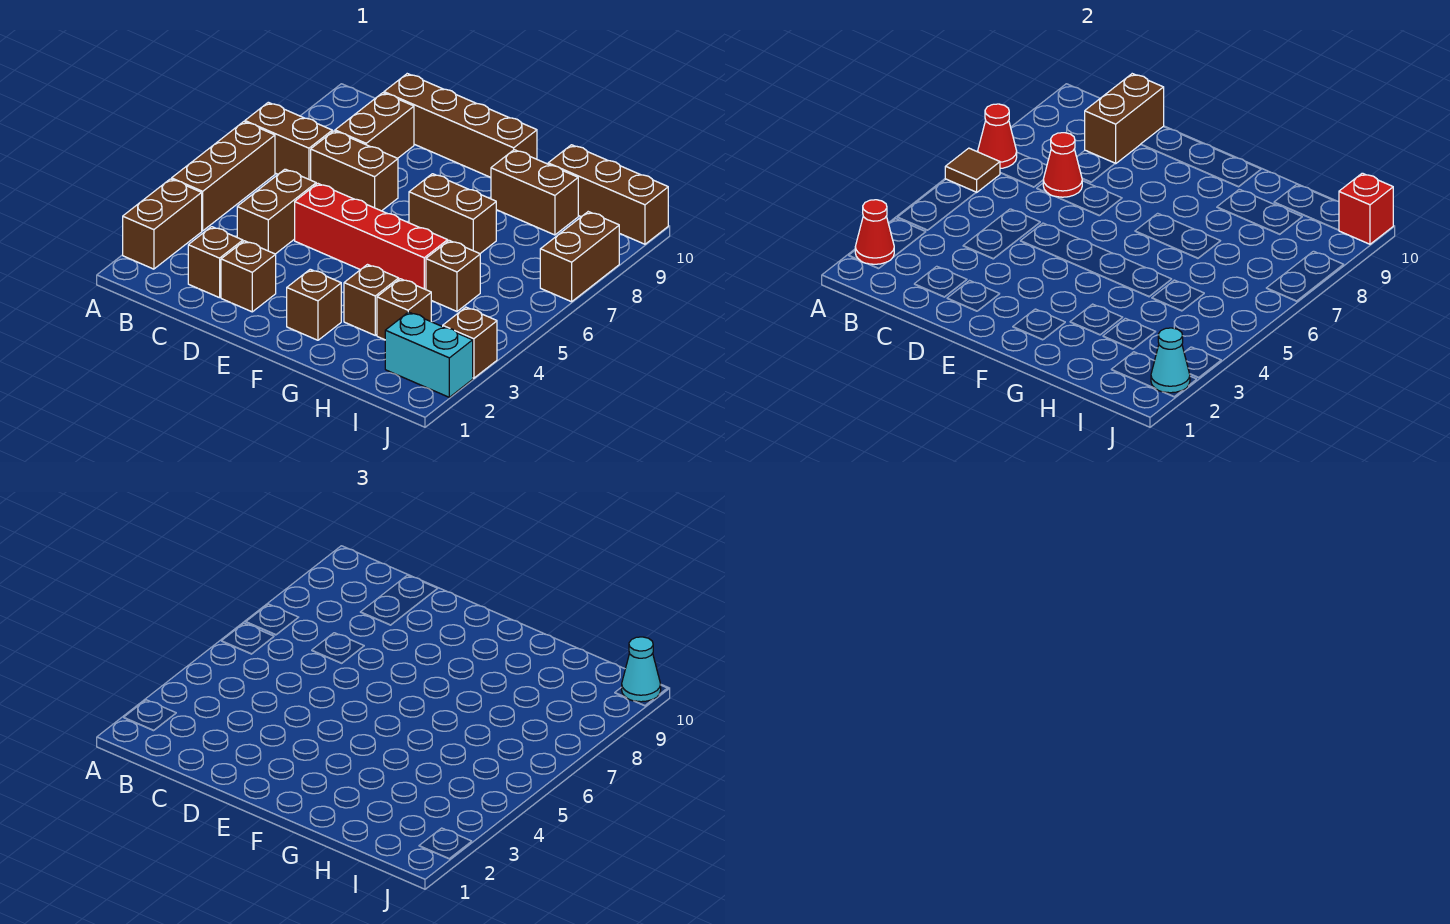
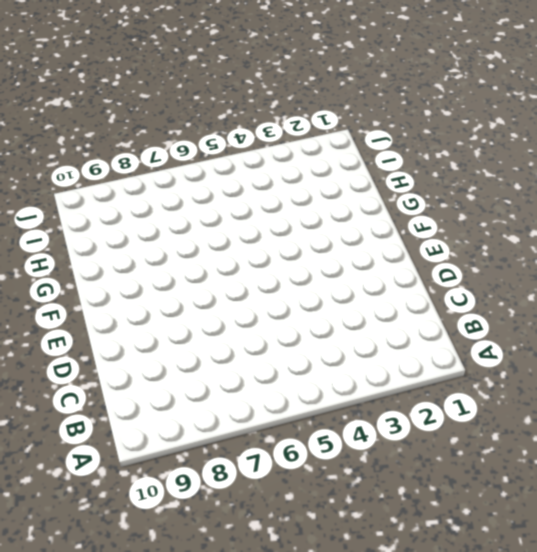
none -> brown brick A2:A3 level 1
none -> brown brick A4:A6 level 1
none -> brown brick A7:B7 level 1

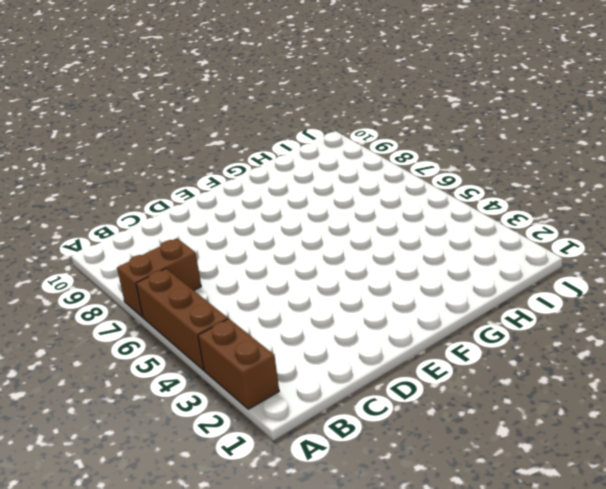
none -> brown brick C2 level 1
none -> brown brick C4:C5 level 1
none -> brown brick C7:D7 level 1

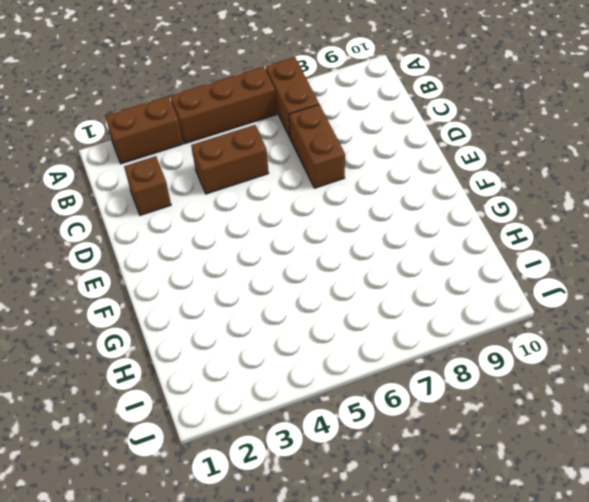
none -> brown brick C8:C9 level 1
none -> brown brick C10:F10 level 1
none -> brown brick D2 level 1

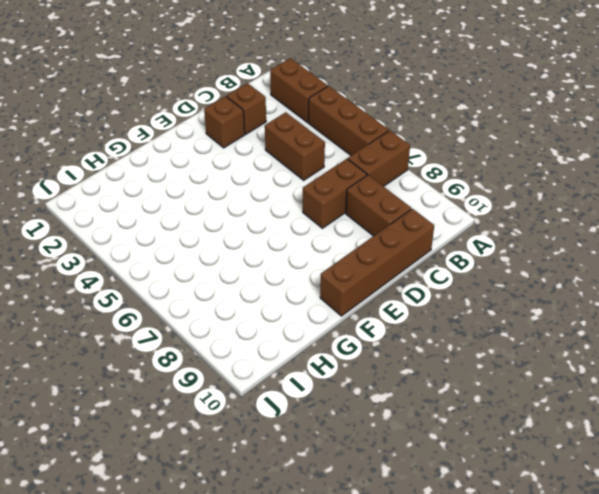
none -> red brick D5:G5 level 1
none -> brown brick F2 level 1
none -> brown brick F7:G7 level 1

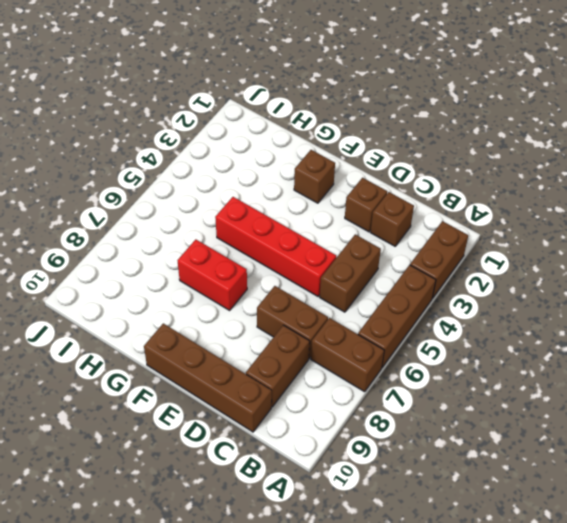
red brick F7:G7 level 1 -> brown brick F7:G7 level 1
none -> brown brick G3 level 1
none -> brown brick G9:H9 level 1
none -> brown brick H3 level 1

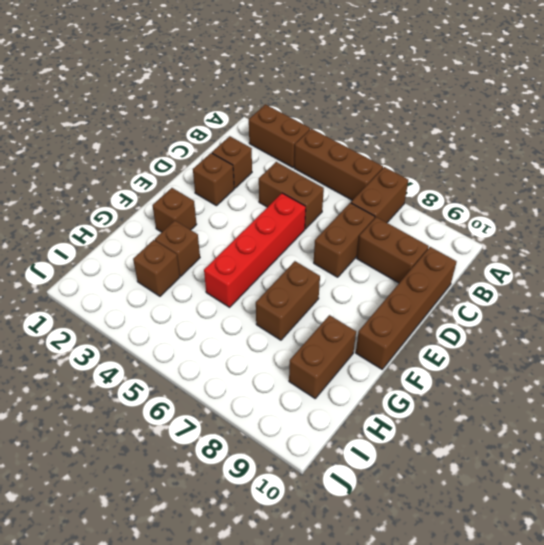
none -> brown brick H5 level 1
none -> brown brick H10:J10 level 1
none -> cyan brick I2:J2 level 1

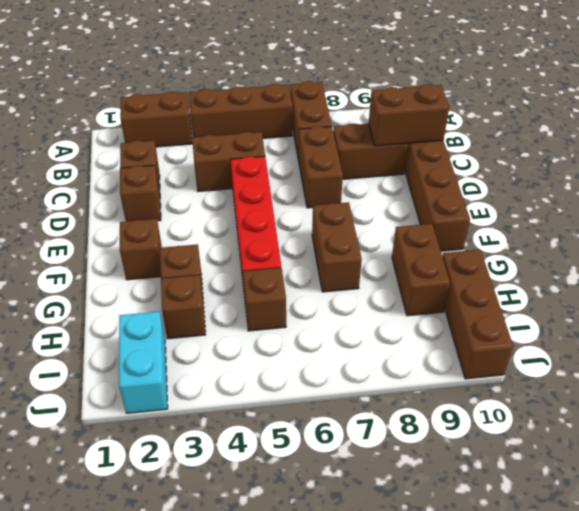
none -> brown brick J3 level 1
none -> brown brick J7:J8 level 1
none -> red cone A2 level 2

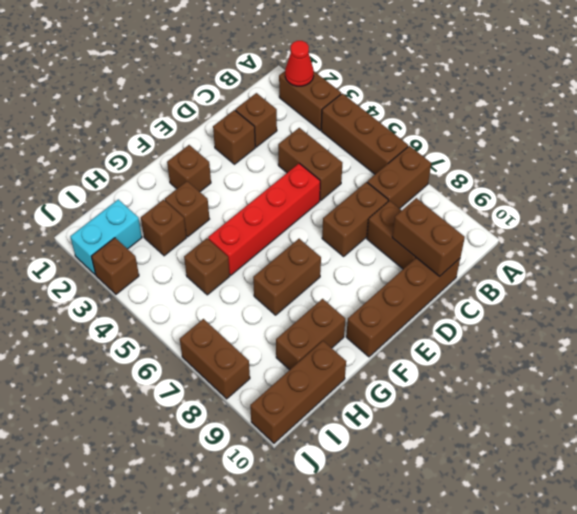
none -> brown tile A6 level 2
none -> red cone A7 level 2
none -> red cone C7 level 2

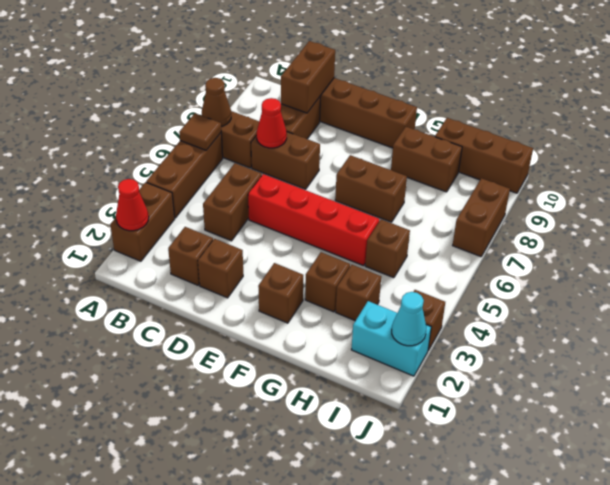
brown cone A7 level 2 -> red cone A7 level 2
none -> red brick J10 level 2
none -> cyan cone J10 level 3

